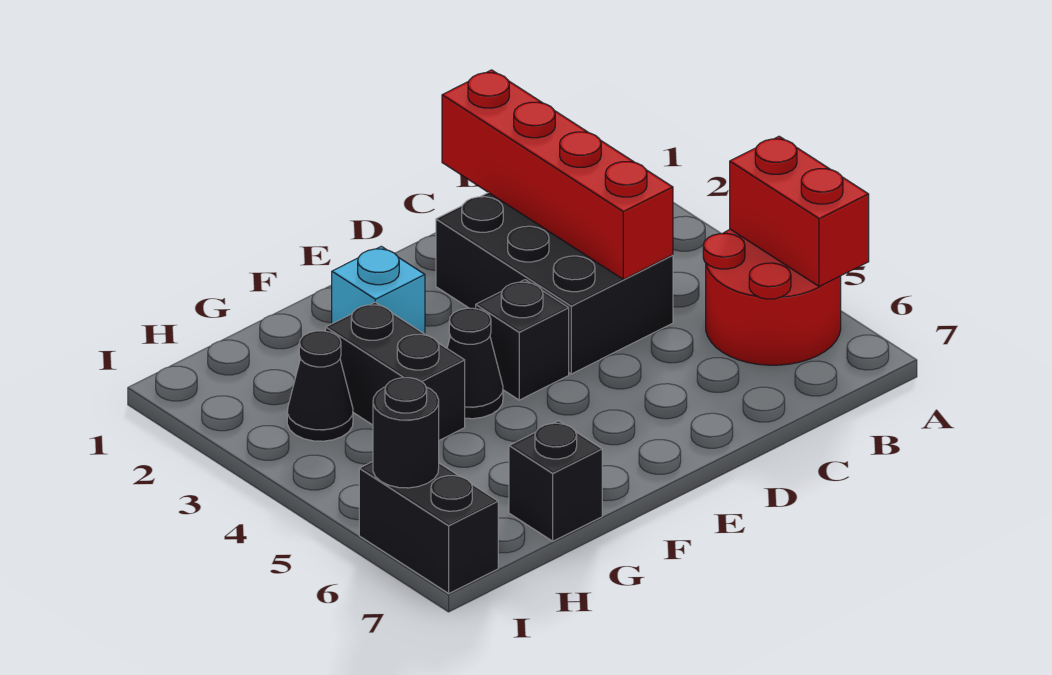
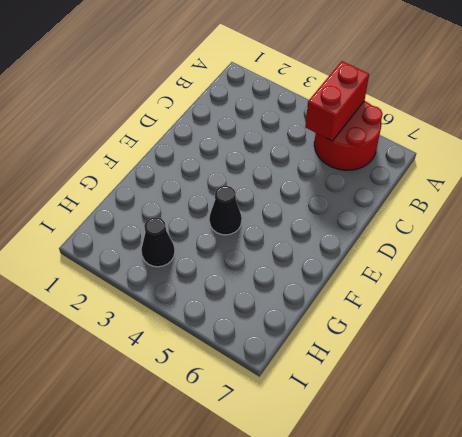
red brick A5:B5 level 2 -> red brick A5:A6 level 2
none -> black brick C2:D4 level 1
none -> black brick E4 level 1
none -> cyan brick F2 level 1

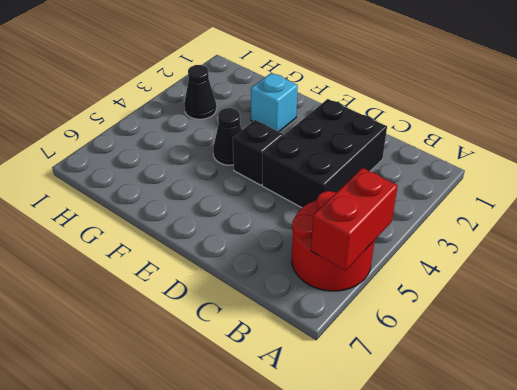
none -> black brick G3:G4 level 1
none -> black brick G7 level 1
none -> black brick I6:I7 level 1

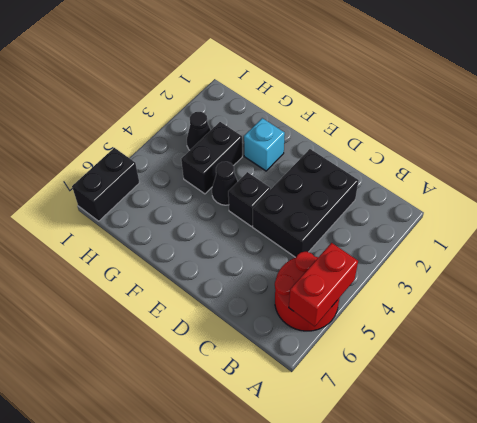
none -> black brick G7 level 1
none -> red brick C1:C4 level 2
none -> black round brick I6 level 2

